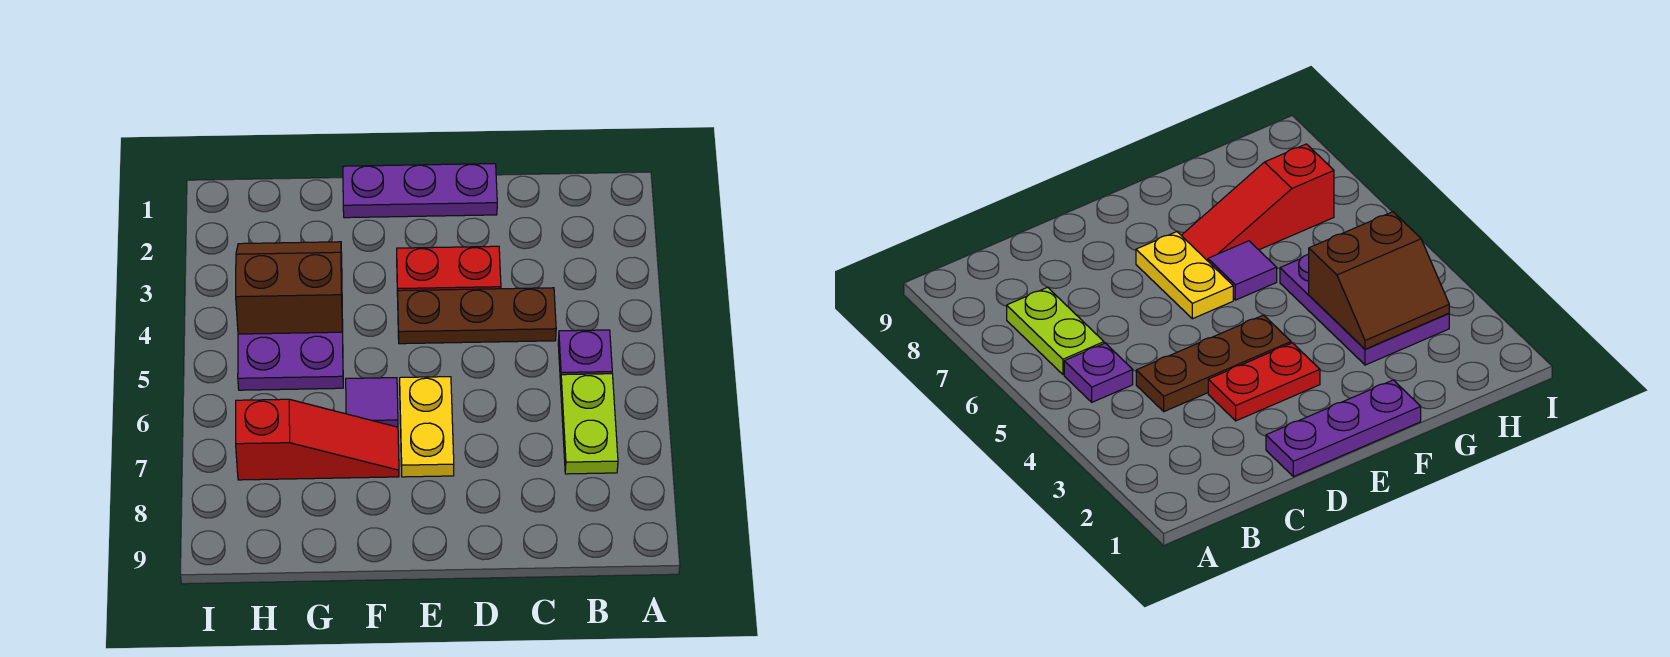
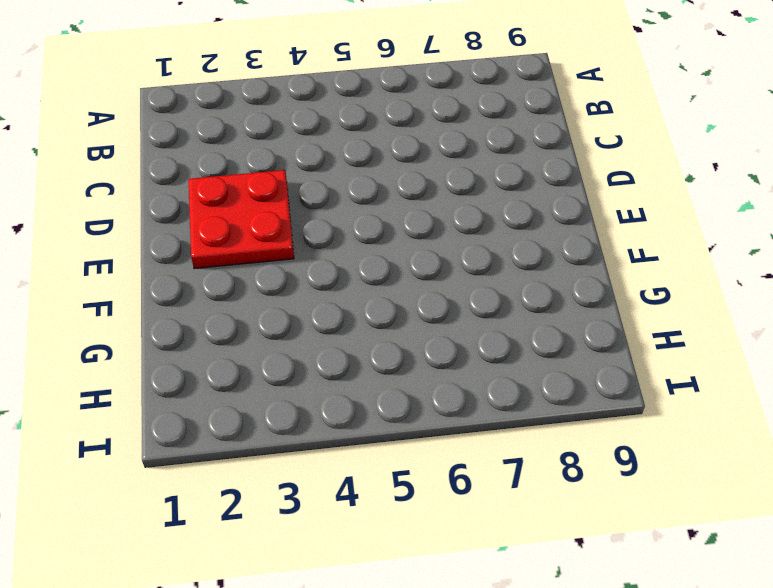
red plate D2:E3 level 1 -> red plate D3:E3 level 1
none -> purple plate B5 level 1
none -> lime plate B6:B7 level 1

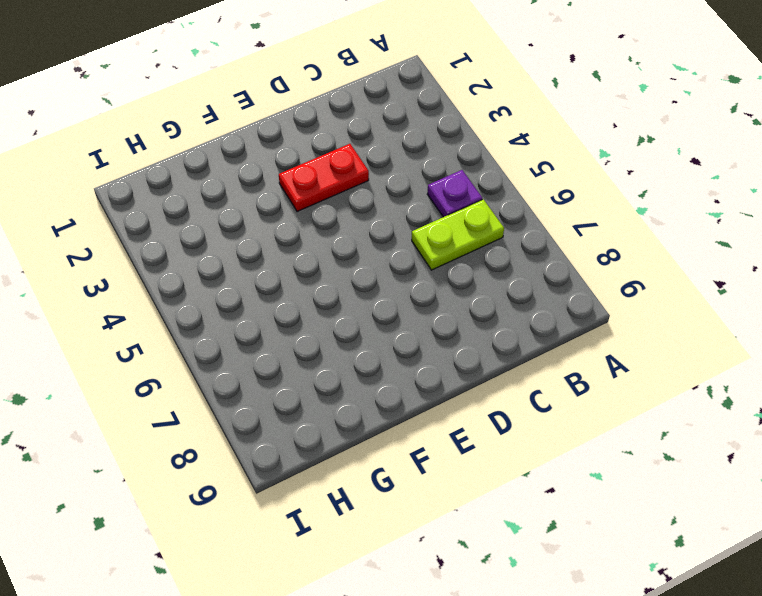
lime plate B6:C6 level 1 -> lime plate B6:B7 level 1
none -> brown plate C4:E4 level 1
none -> purple plate D1:F1 level 1

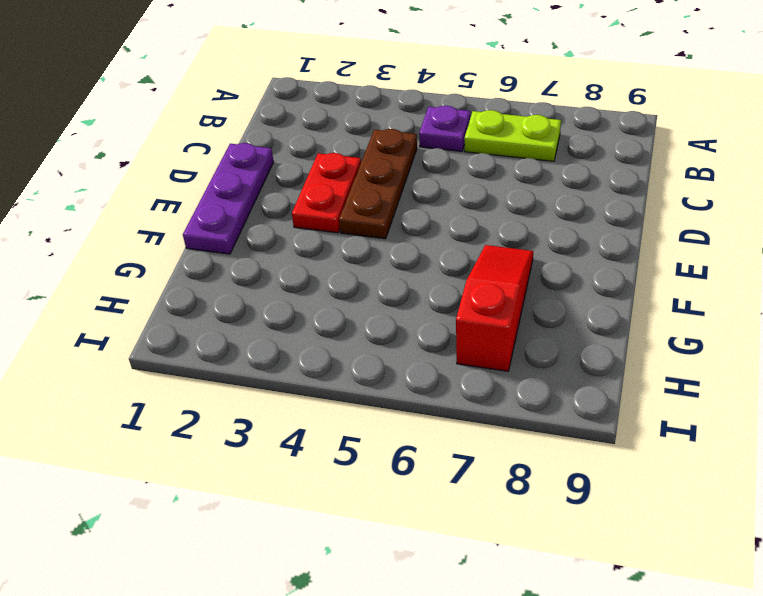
none -> yellow plate E6:E7 level 1
none -> purple tile F6 level 1

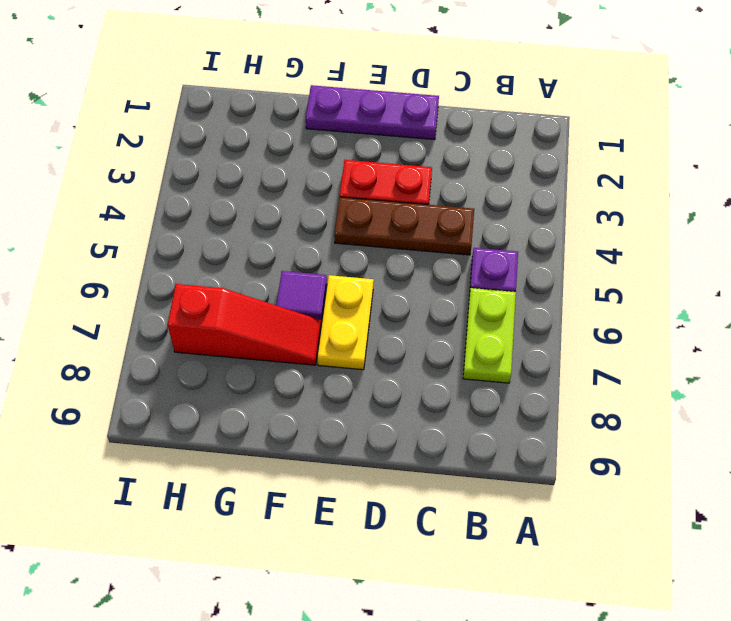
none -> purple plate G3:H5 level 1
none -> brown slope G3:H4 level 2 top 4

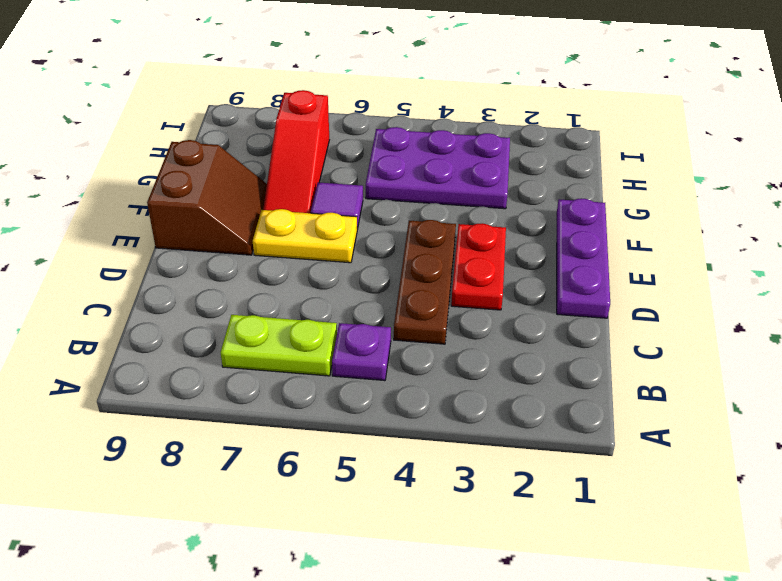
brown slope E8:F9 level 1 top 9 -> brown slope G3:H4 level 2 top 4

